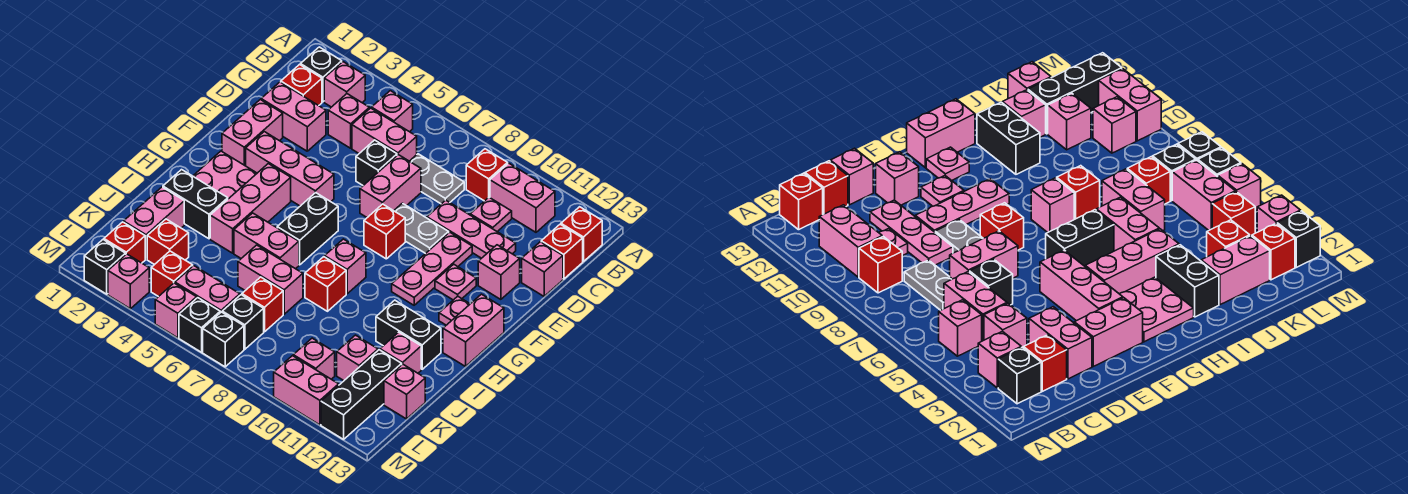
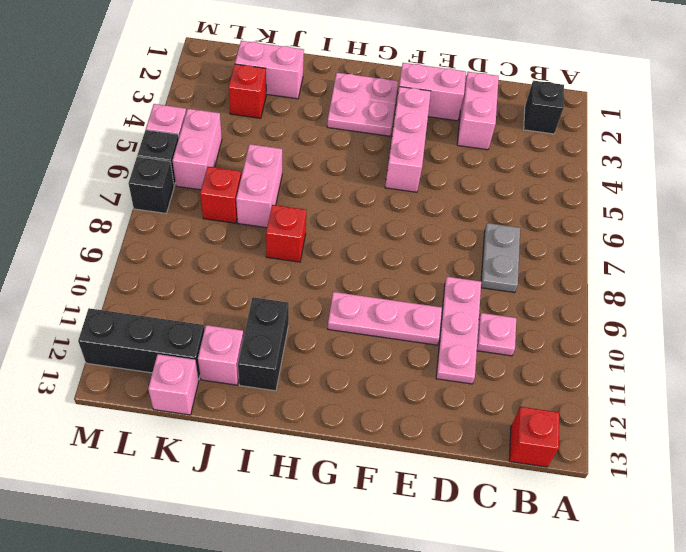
none -> pink brick B3 level 1
none -> pink brick B5 level 1
none -> red brick B9 level 1
none -> pink brick B10:B11 level 1

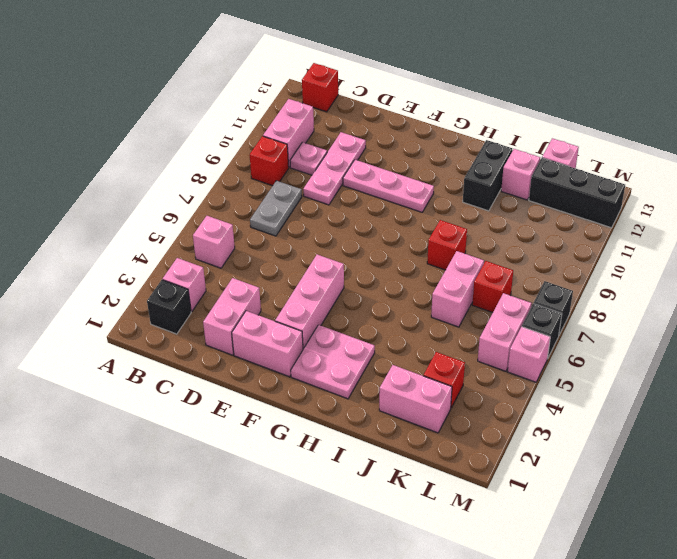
none -> red brick C2 level 1
none -> pink brick C4 level 1
none -> pink brick C5:C6 level 1
none -> red brick C13 level 1

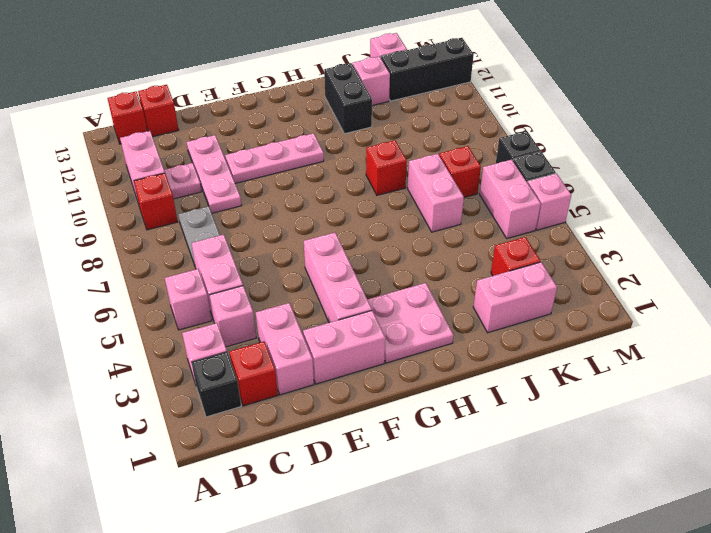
none -> black brick D6 level 1
none -> pink brick D7:E7 level 1
none -> pink brick D13 level 1
none -> grey plate E8:E9 level 1

